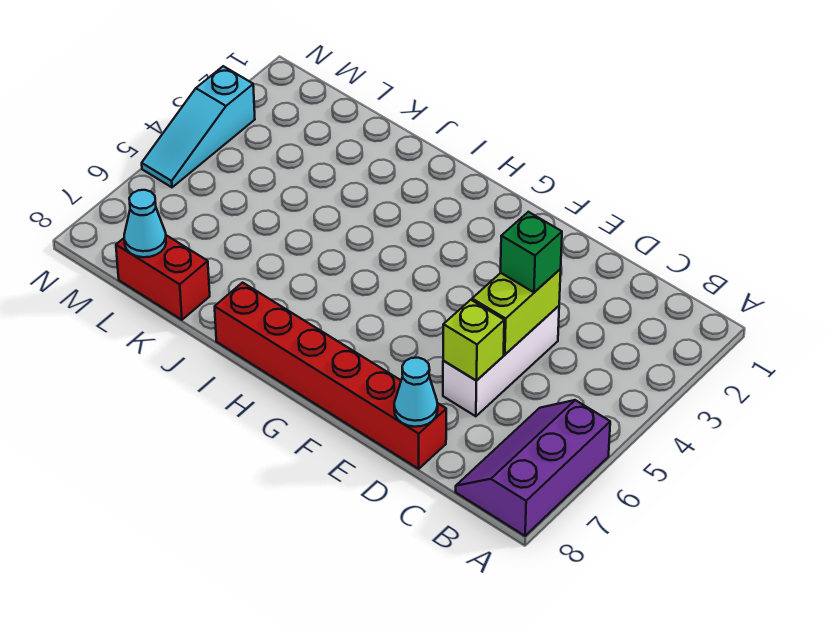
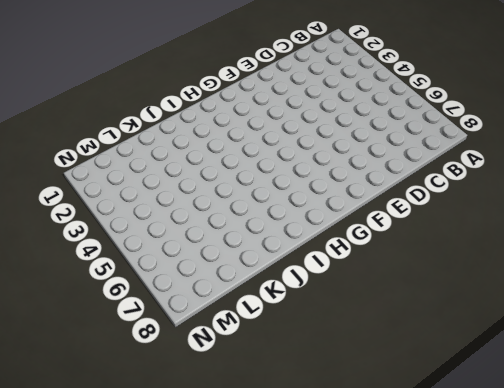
none -> purple slope A6:B8 level 1 top A
none -> white brick D4:D6 level 1

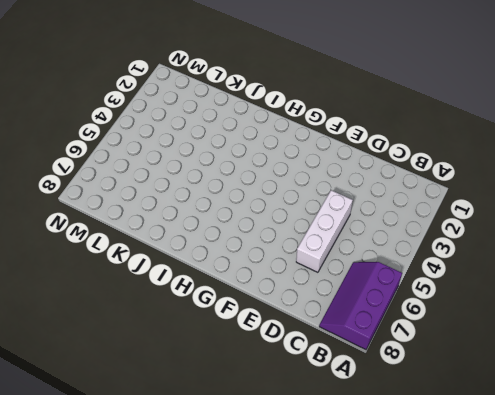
none -> red brick D8:I8 level 1
none -> red brick K8:L8 level 1

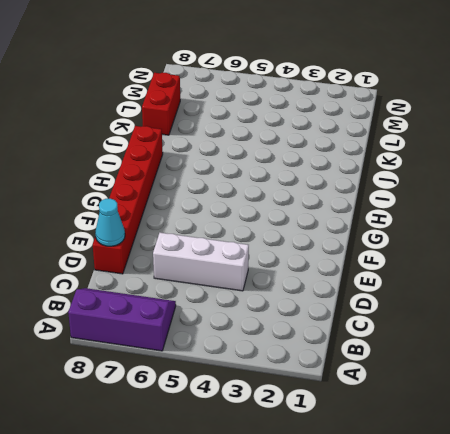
none -> cyan slope N3:N5 level 1 top 3
none -> lime brick D4:D5 level 2

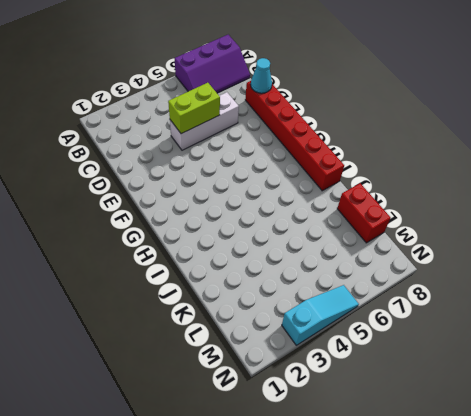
none -> lime brick D6 level 2
none -> cyan cone L8 level 2

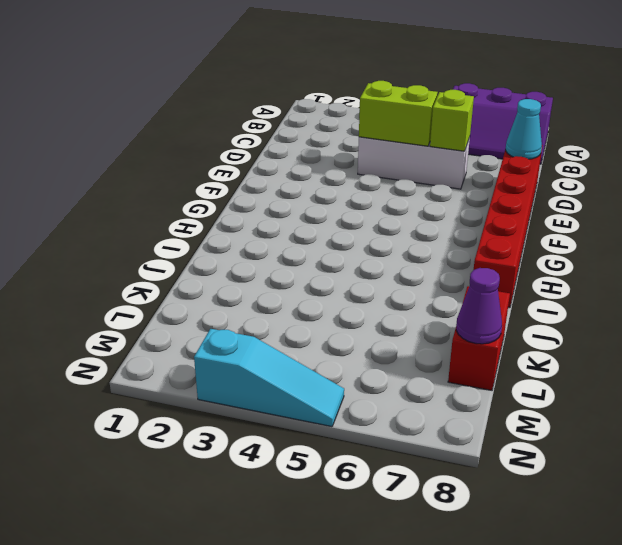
purple cone L8 level 2 -> cyan cone L8 level 2
none -> green brick D4 level 3

